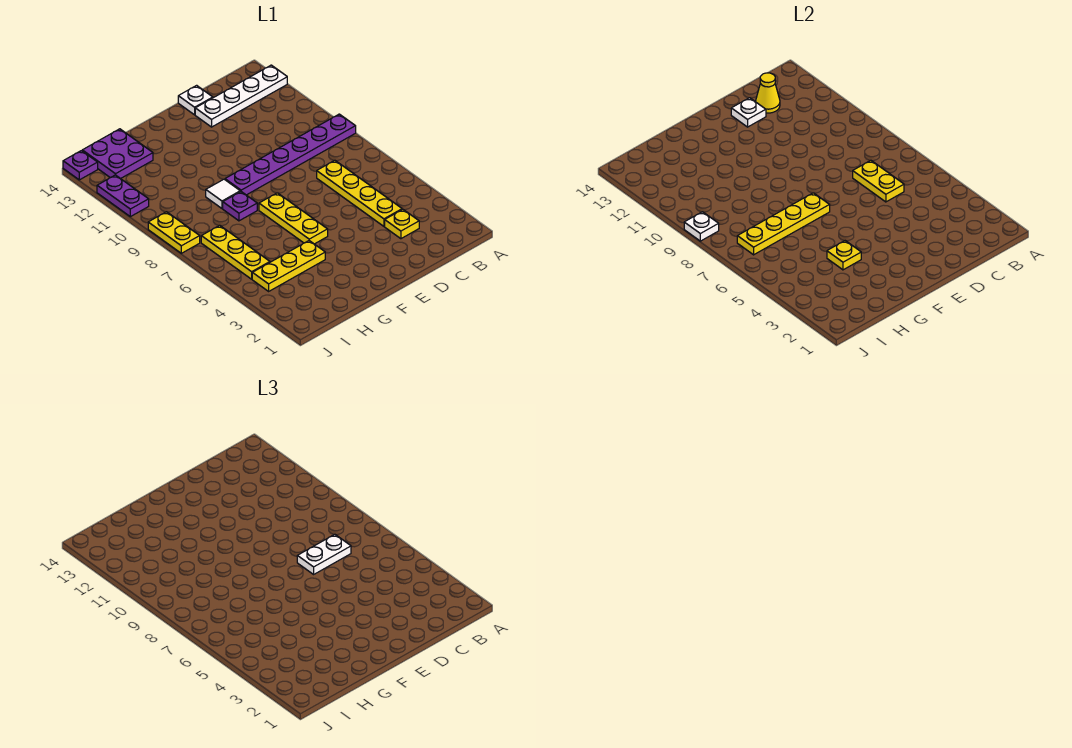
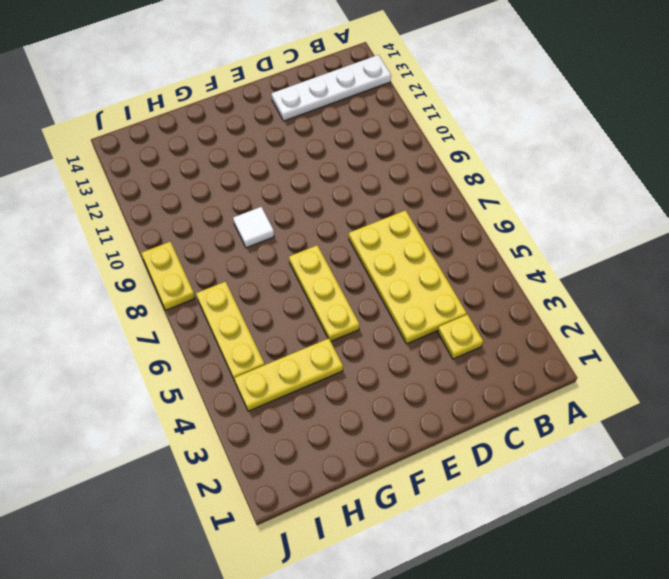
yellow plate C4:D7 level 1 -> yellow plate C4:C7 level 1
none -> purple plate A9:F9 level 1
none -> white plate D14 level 1
none -> purple plate G8 level 1

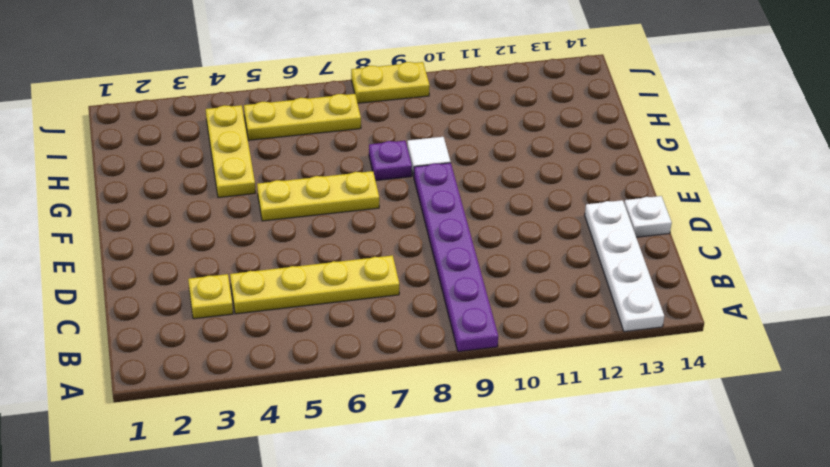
none -> purple plate H13:I14 level 1
none -> purple plate J11:J12 level 1
none -> purple plate J14 level 1

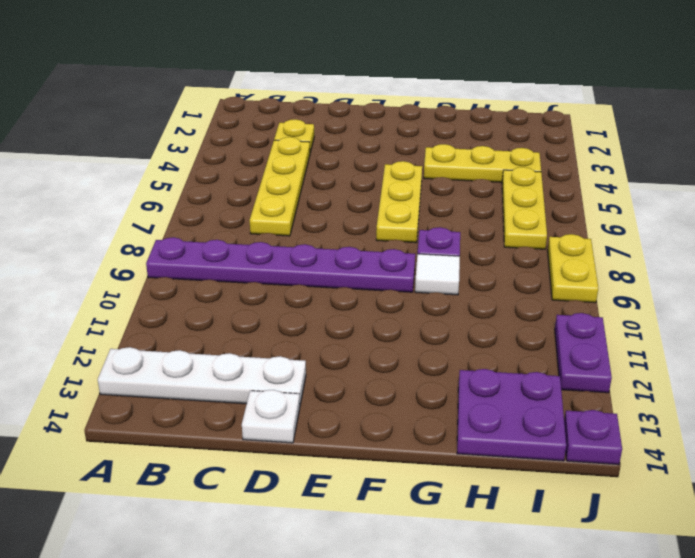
none -> yellow plate C6:C7 level 2
none -> yellow cone C13 level 2
none -> white plate D13 level 2

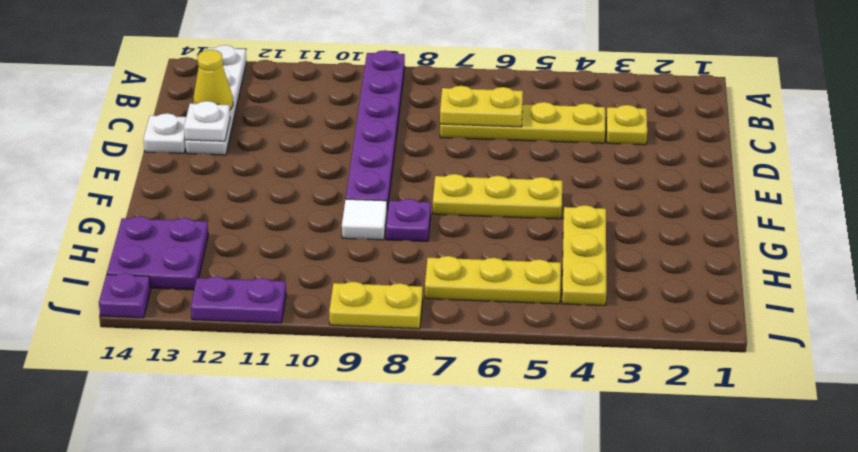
none -> yellow plate F7:I7 level 2
none -> yellow plate G4 level 2
none -> white plate J9 level 2

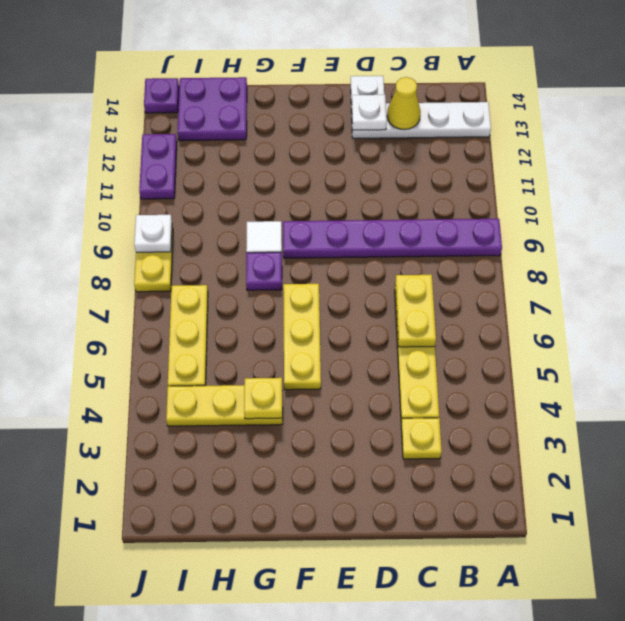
none -> yellow plate F7:I7 level 2
none -> white plate C7:D7 level 3

